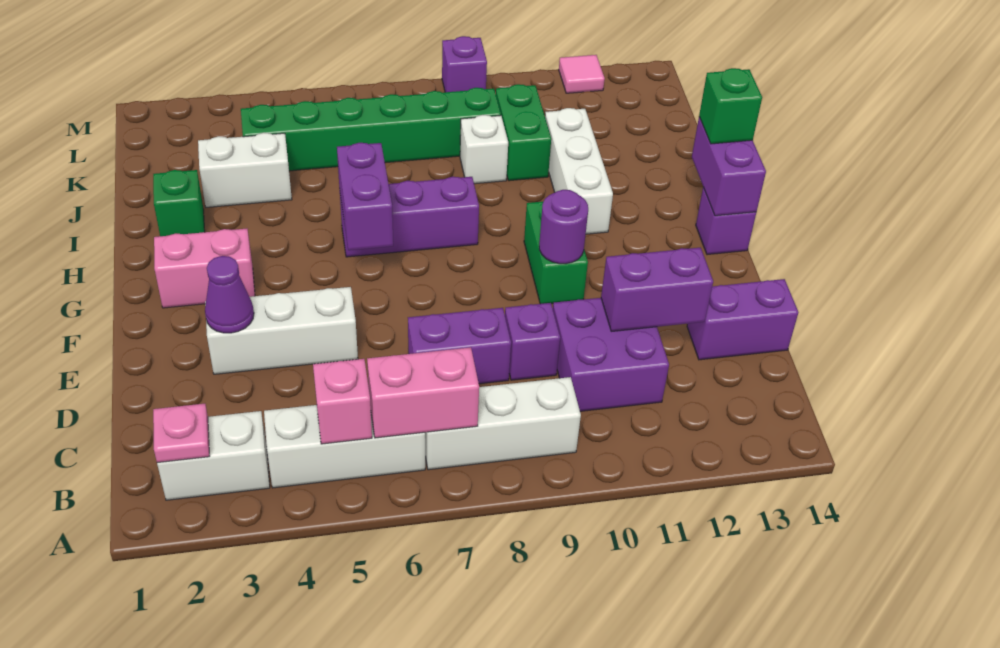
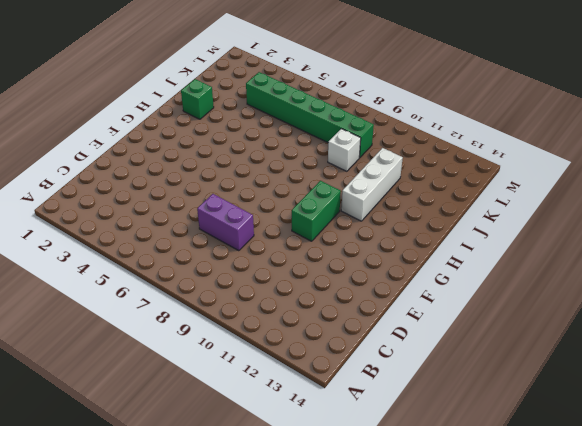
none -> white brick B2:B3 level 1
none -> white brick B4:B6 level 1
none -> white brick B7:B9 level 1

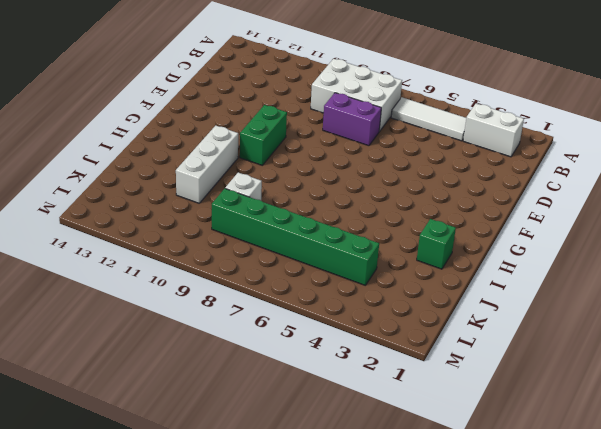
white tile B4:B6 level 1 -> white brick B4:B6 level 1
white brick B7:C9 level 1 -> white brick B7:B9 level 1
none -> purple brick C10:D11 level 1
none -> purple brick D9 level 1
none -> purple brick D13:D14 level 1

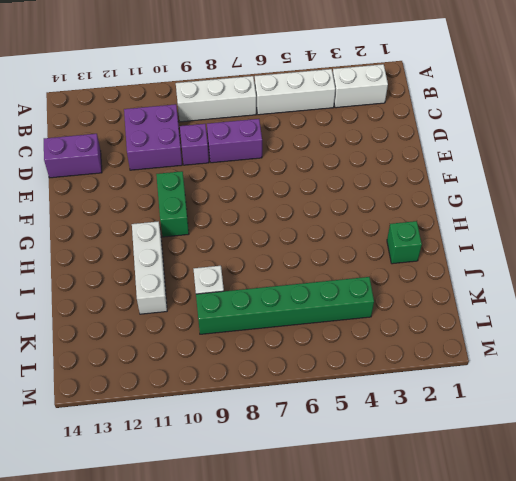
none -> white brick E3:E5 level 1
none -> pink brick G2:G3 level 1
none -> purple brick G14 level 1

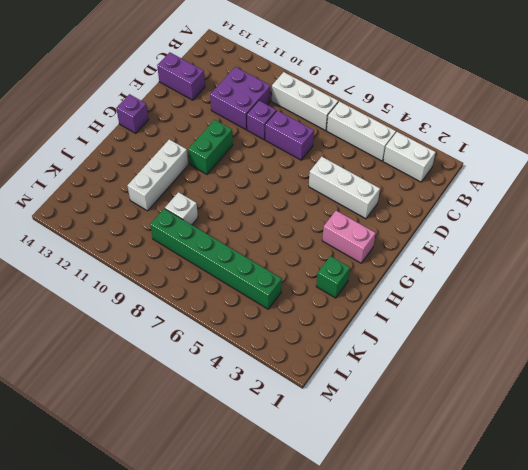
none -> purple brick H6:H8 level 1
none -> white brick J3:J4 level 1
none -> green brick J10:K10 level 1

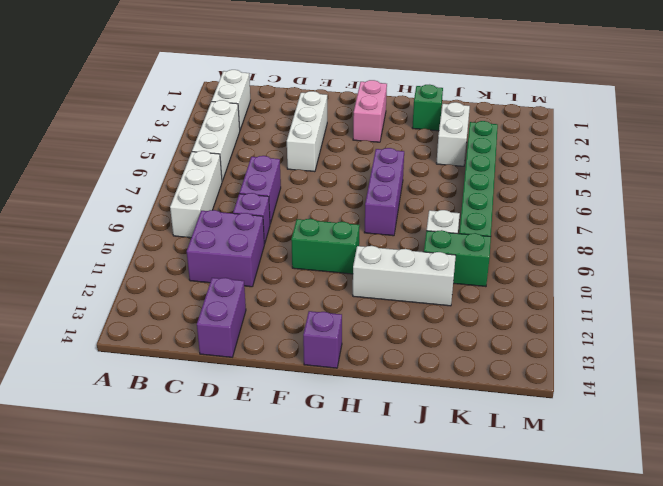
none -> purple brick M9 level 1
none -> pink tile M12 level 1
none -> pink plate B2 level 2

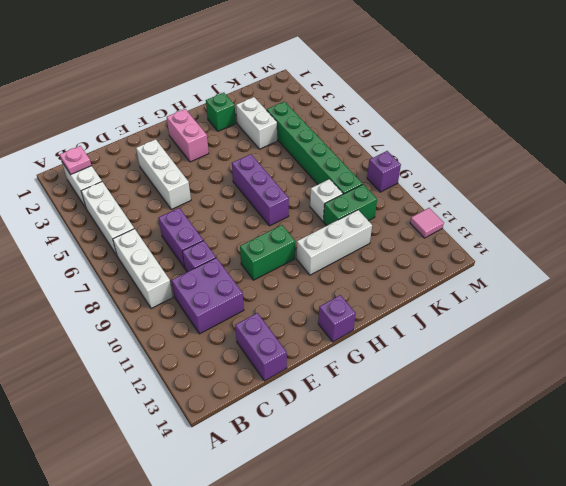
none -> pink brick B5 level 2
none -> pink brick B6:B7 level 2
none -> purple brick D11:D12 level 2

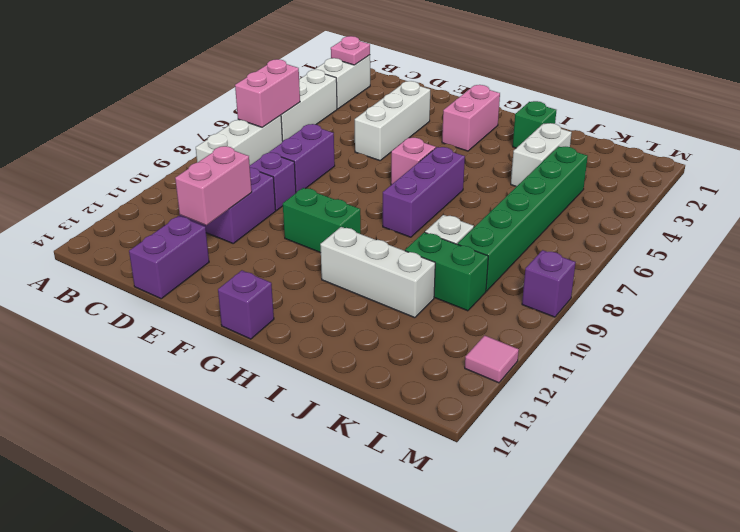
pink brick D11:D12 level 2 -> purple brick D11:D12 level 2
pink brick G6 level 1 -> pink brick B5 level 2
none -> purple cone E3 level 2
none -> purple round brick F10 level 2
none -> purple brick G6:H6 level 2

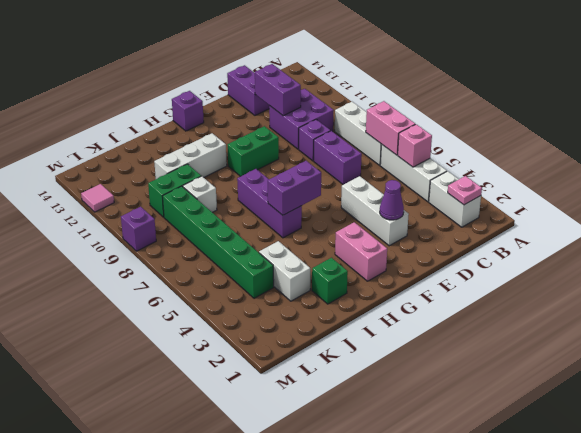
none -> purple round brick F10 level 2
none -> purple brick G14:H14 level 2
none -> green brick H14 level 3

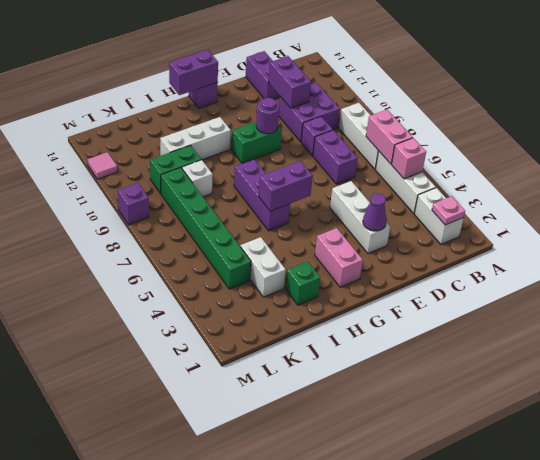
none -> green brick H14 level 3

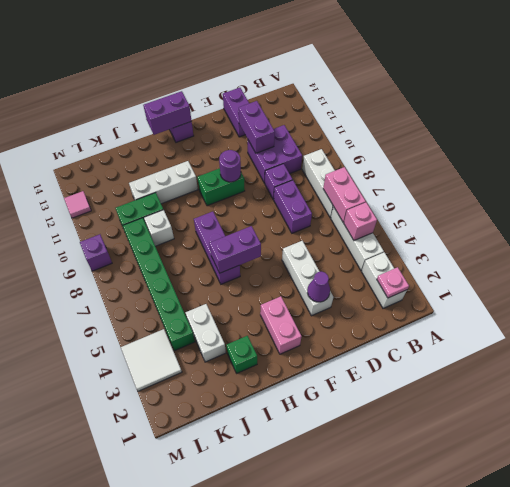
white tile L3:M4 level 1 -> none
none -> green brick H14 level 3

